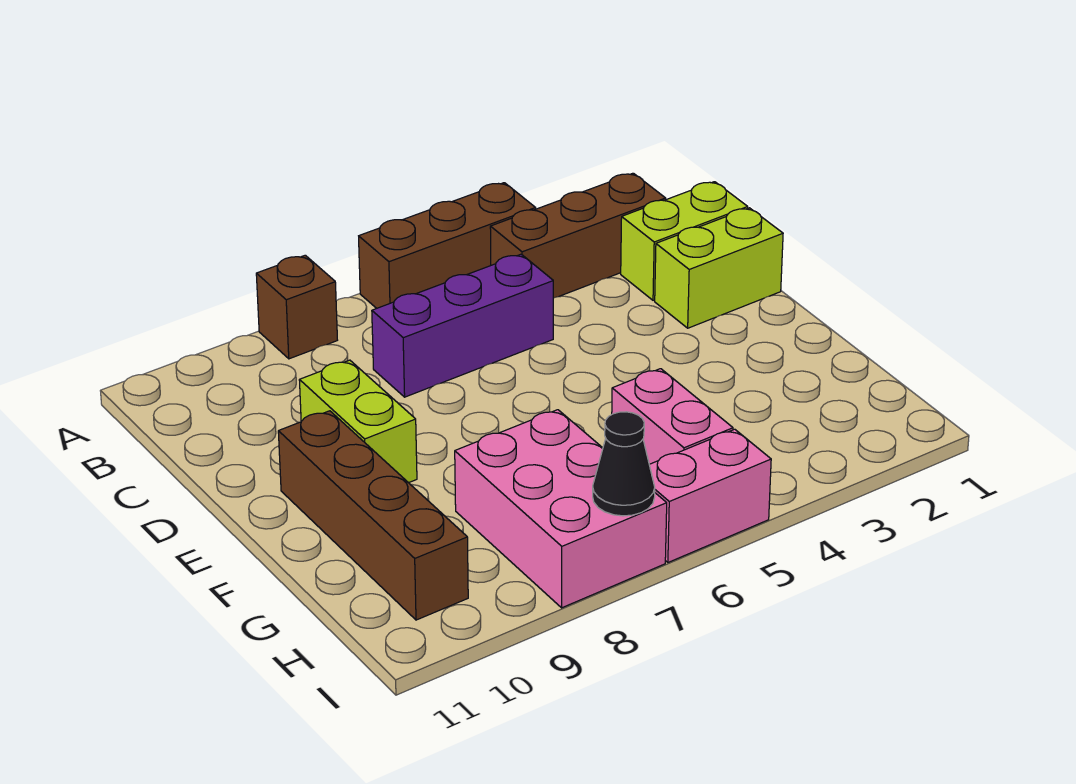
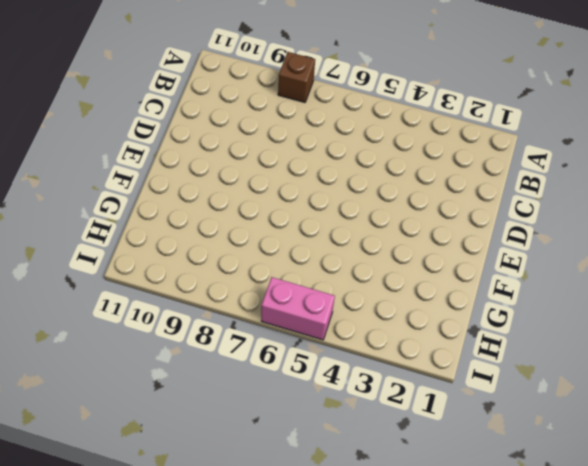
none -> brown brick A4:A6 level 1
none -> brown brick B2:B4 level 1
none -> lime brick C1:C2 level 1

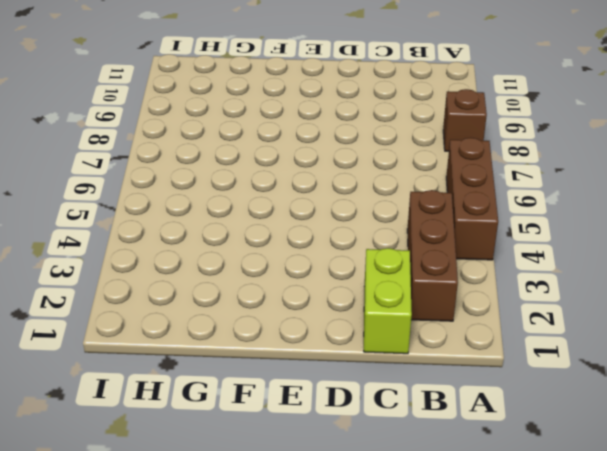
none -> purple brick C5:C7 level 1
none -> lime brick D1:D2 level 1
none -> lime brick D9:E9 level 1

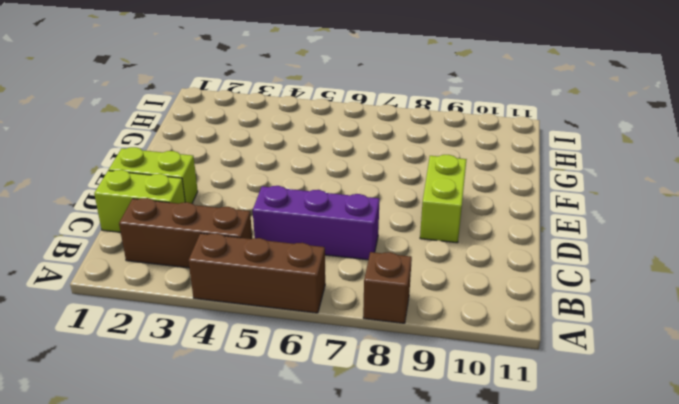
none -> brown brick E10:H10 level 1
none -> pink brick G5:H5 level 1
none -> pink brick G7:I8 level 1

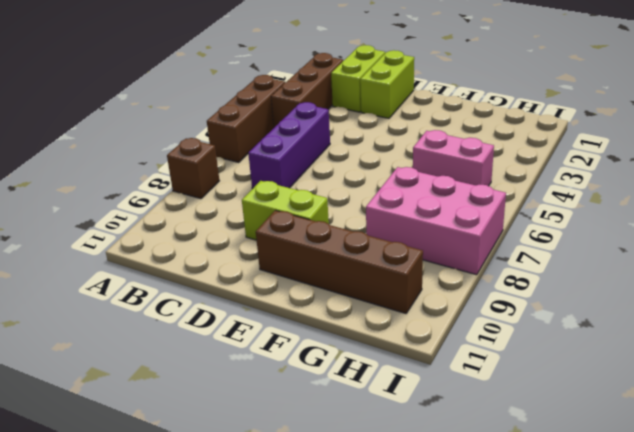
none -> pink brick I5:I6 level 1
none -> black cone I7 level 2

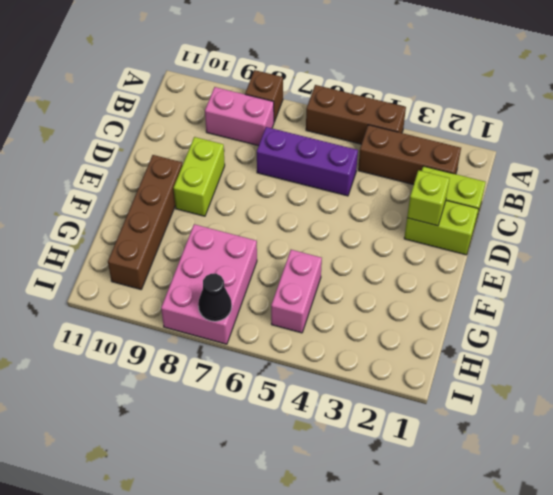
pink brick B8:B9 level 1 -> pink brick I5:I6 level 1
lime brick D2 level 2 -> none

